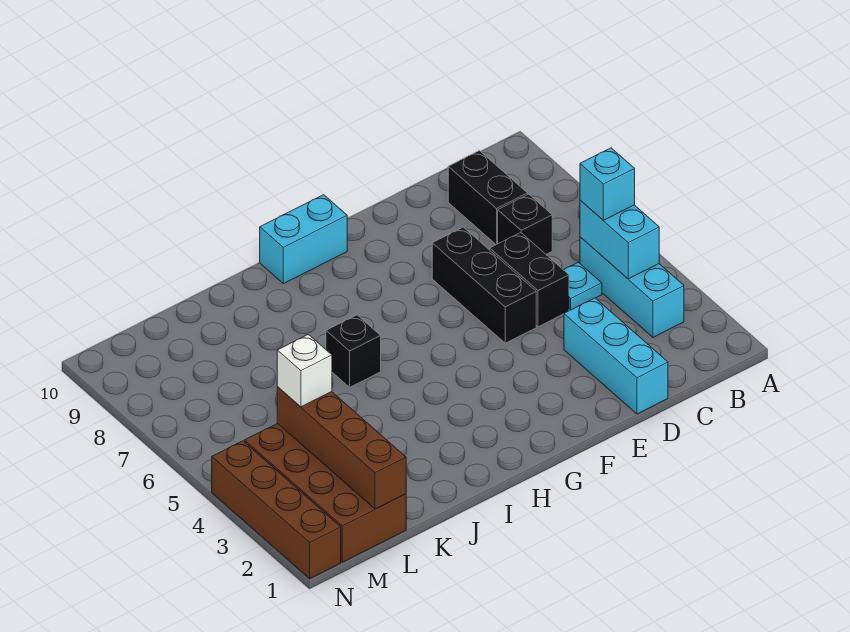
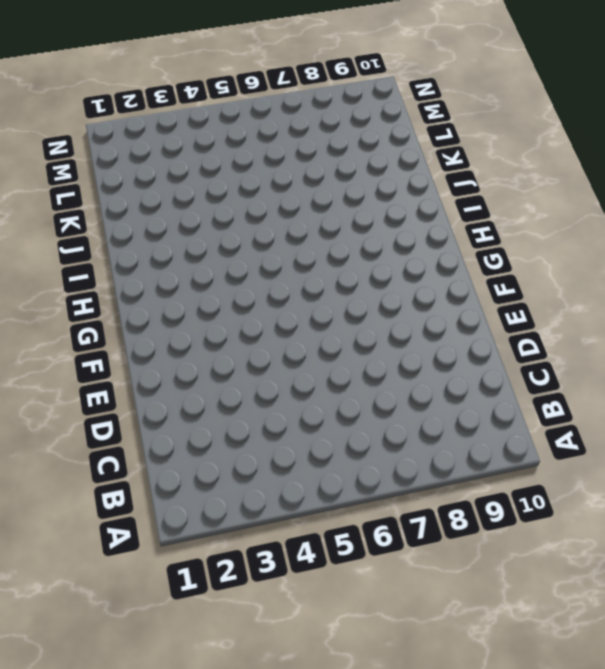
none -> cyan brick B3:B5 level 1
none -> cyan plate C5 level 1
none -> black brick C7 level 1

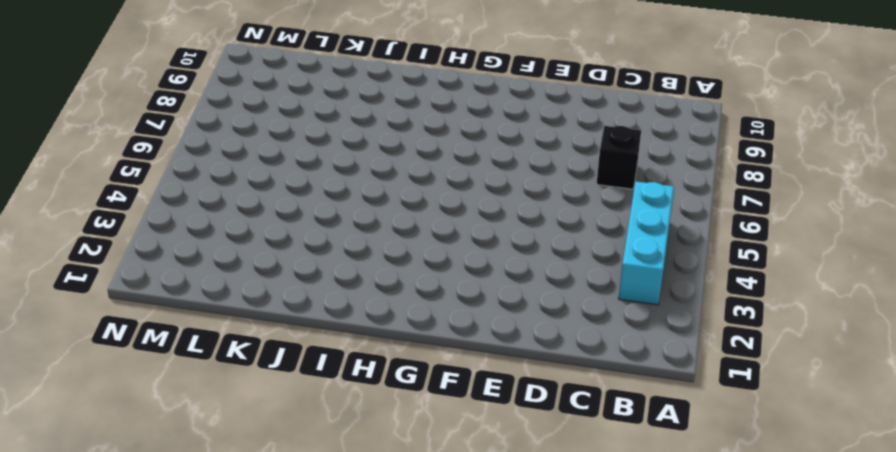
none -> cyan plate C5 level 1
none -> black brick C8:C9 level 1
none -> cyan brick D1:D3 level 1

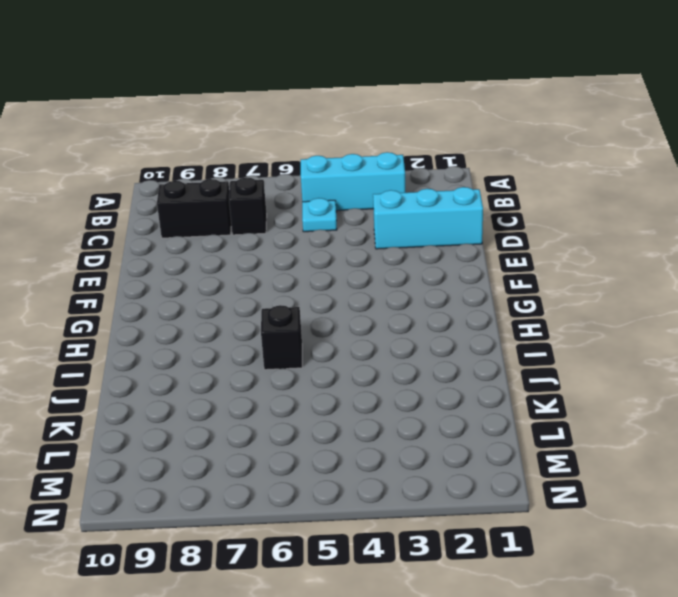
none -> black brick D5:D6 level 1
none -> black brick E5:E7 level 1
none -> cyan brick G10:H10 level 1

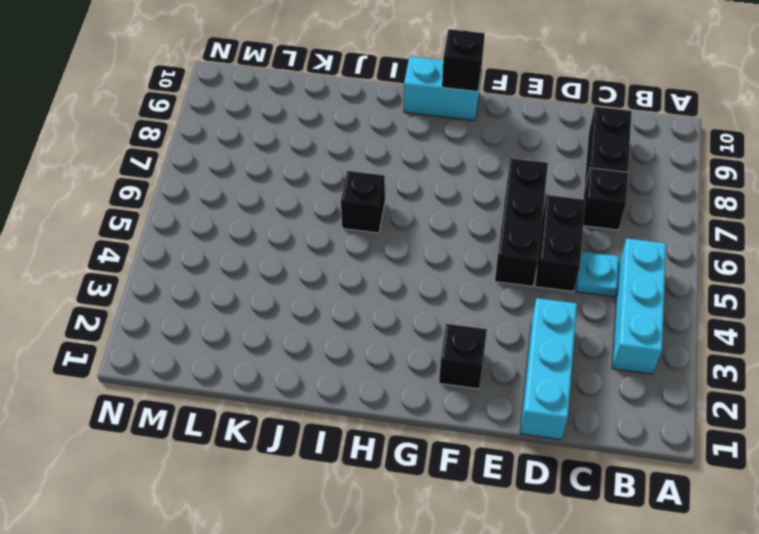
black brick F2 level 1 -> none
black brick G10 level 2 -> none
none -> brown brick L1:M4 level 1
none -> brown brick N1:N4 level 1
none -> cyan brick B4:B5 level 2

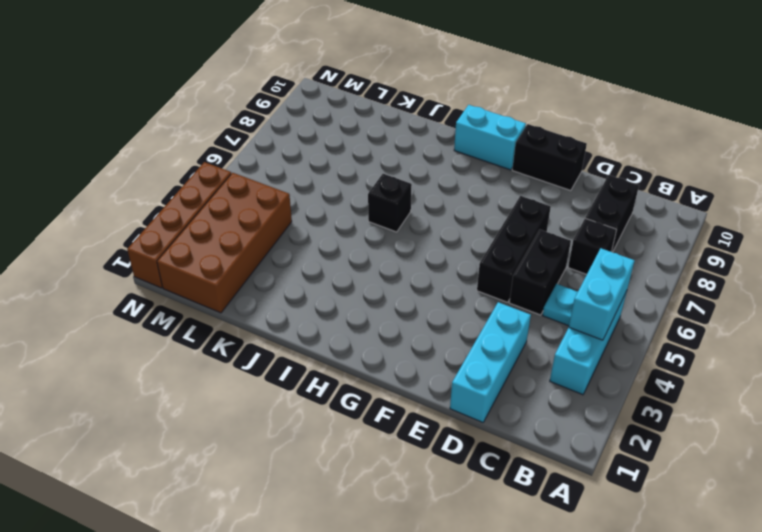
black brick E10:F10 level 1 -> none
none -> brown brick L1:L4 level 2
none -> cyan brick B5 level 3
none -> white brick L4 level 3

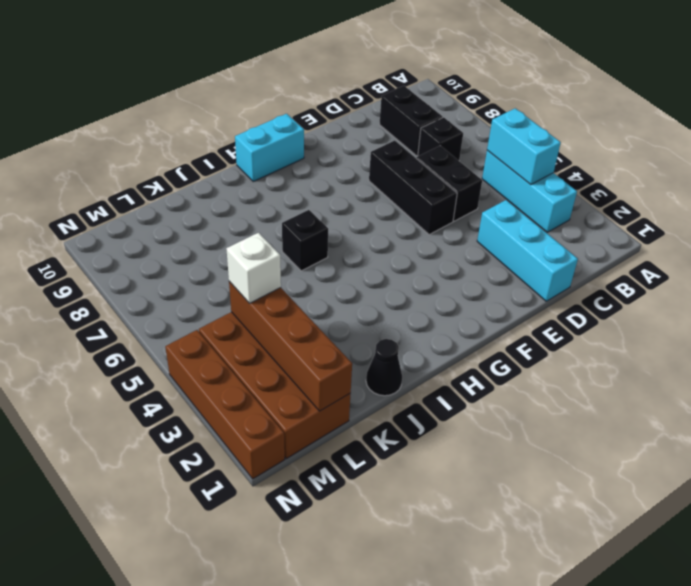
black cone J1 level 1 -> none
none -> cyan plate C5 level 1
none -> cyan brick B5 level 3

